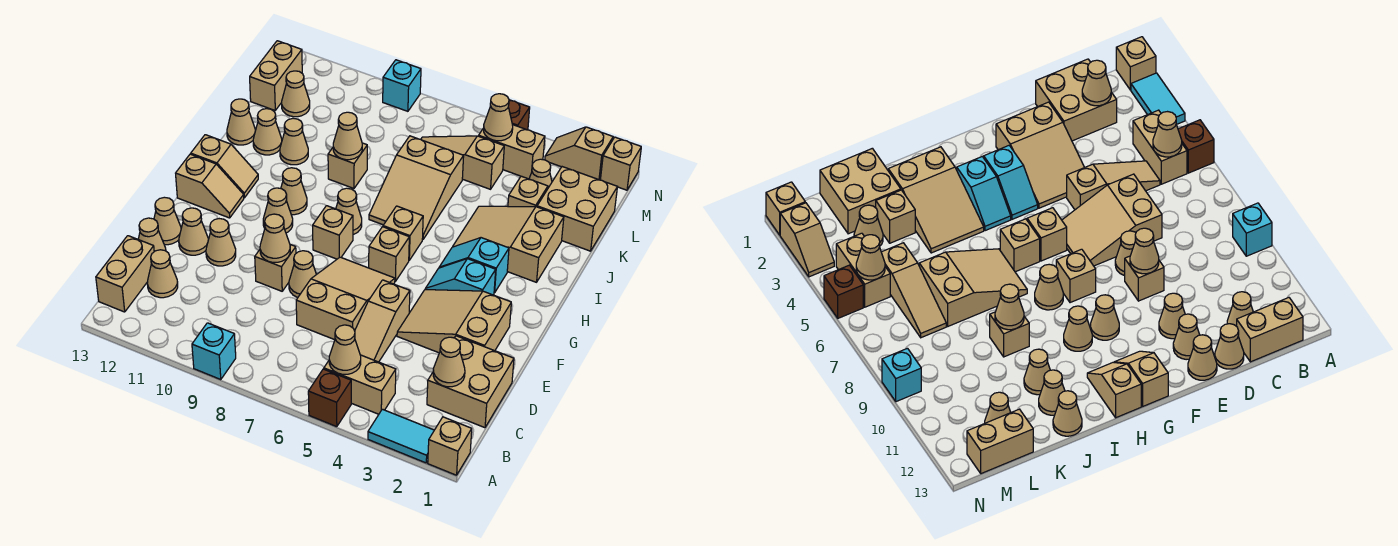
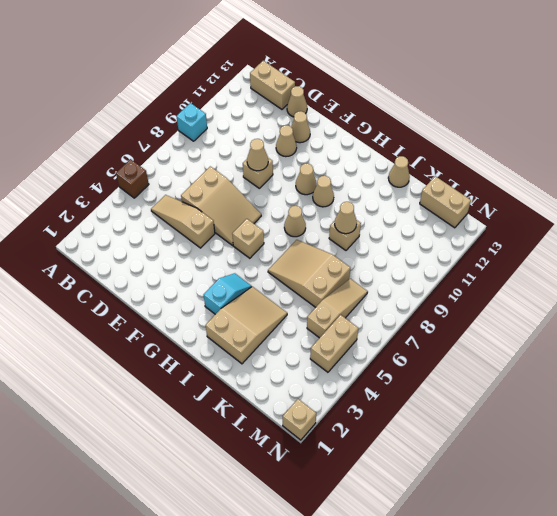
none -> tan brick A1 level 1
none -> cyan tile A2:A3 level 1
none -> tan brick B4:B5 level 1
none -> tan brick C1:D2 level 1

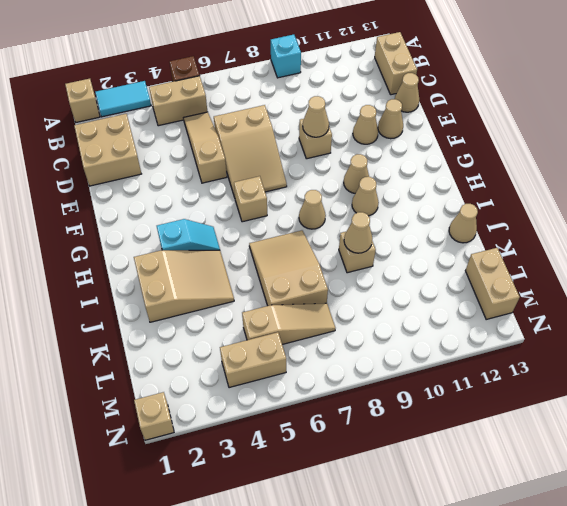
none -> tan cone C12 level 1
none -> tan slope E2:F4 level 1 top 2
none -> tan cone E8 level 1
none -> tan cone E13 level 1

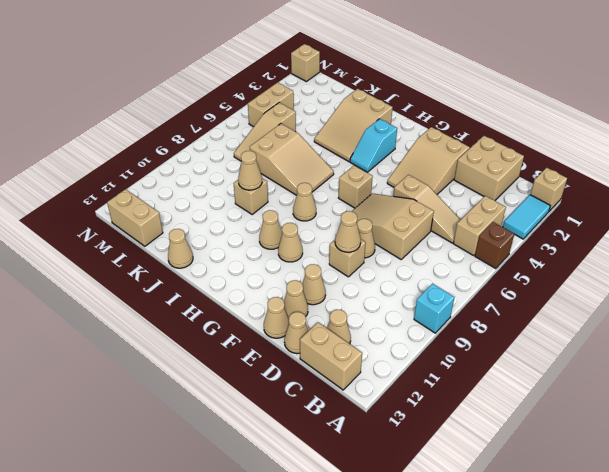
none -> cyan slope G3:G4 level 1 top 3
none -> tan brick G8 level 1
none -> tan slope G12:G13 level 1 top 13
none -> tan brick H6 level 1

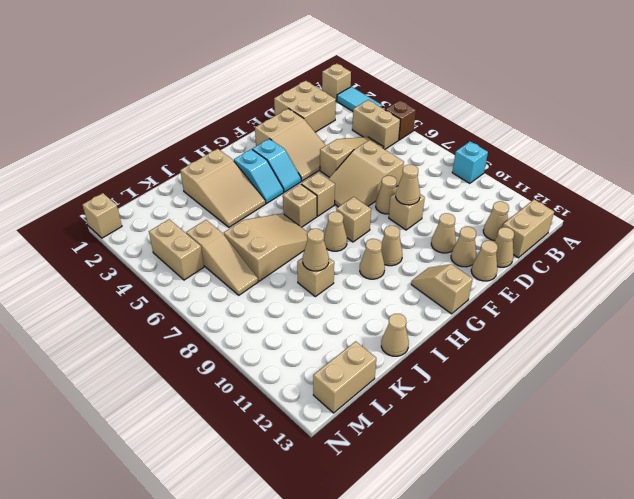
none -> tan slope H12:H13 level 1 top 13
none -> tan cone J11 level 1
none -> tan cone J12 level 1
none -> tan brick K1:L2 level 1

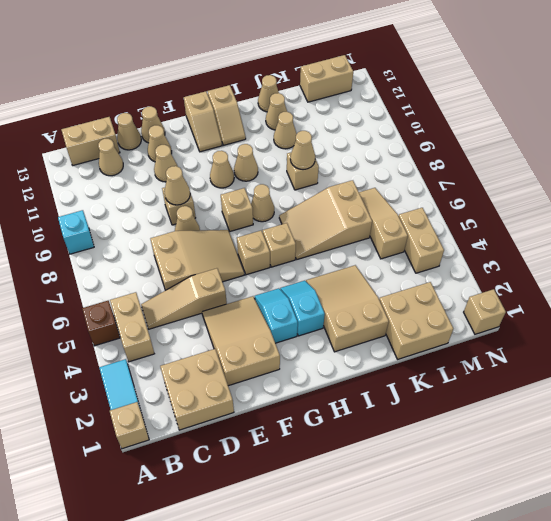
none -> tan brick K3 level 1
none -> tan cone L3 level 1
none -> tan cone L12 level 1
none -> tan slope N2:N3 level 1 top 2

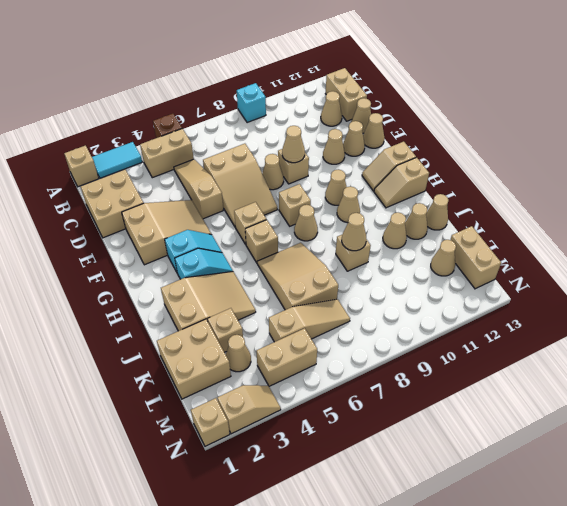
none -> brown brick N5 level 1
none -> cyan brick N9 level 1
none -> tan cone B5 level 2
none -> tan cone C2 level 2

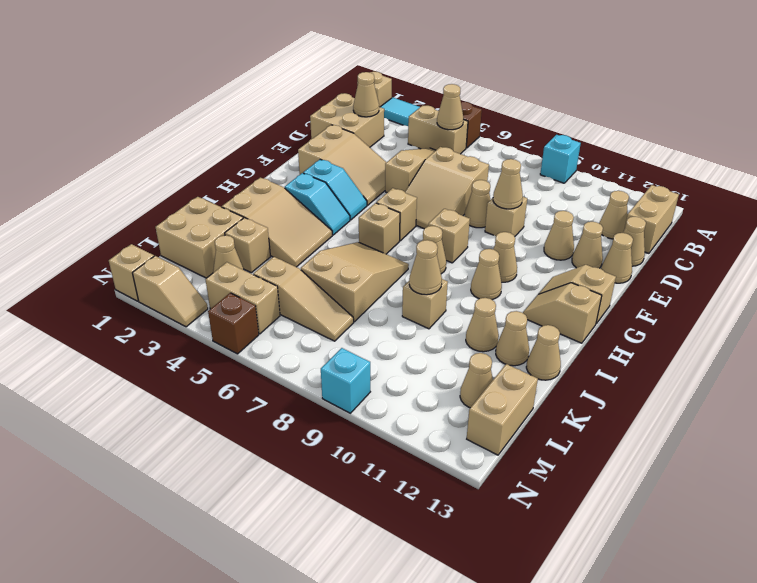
none -> tan cone M5 level 2

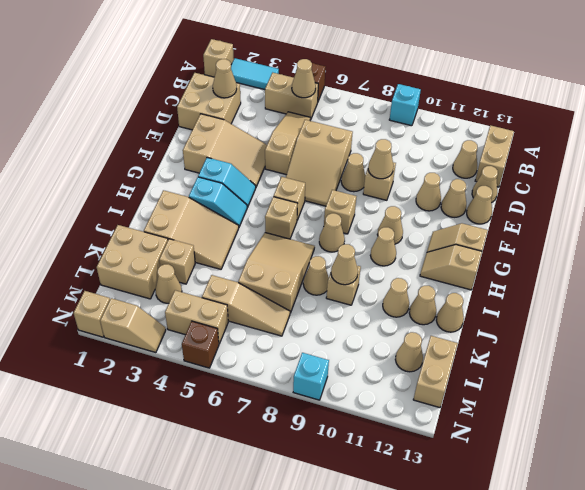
tan cone J8 level 1 -> tan cone M5 level 2

